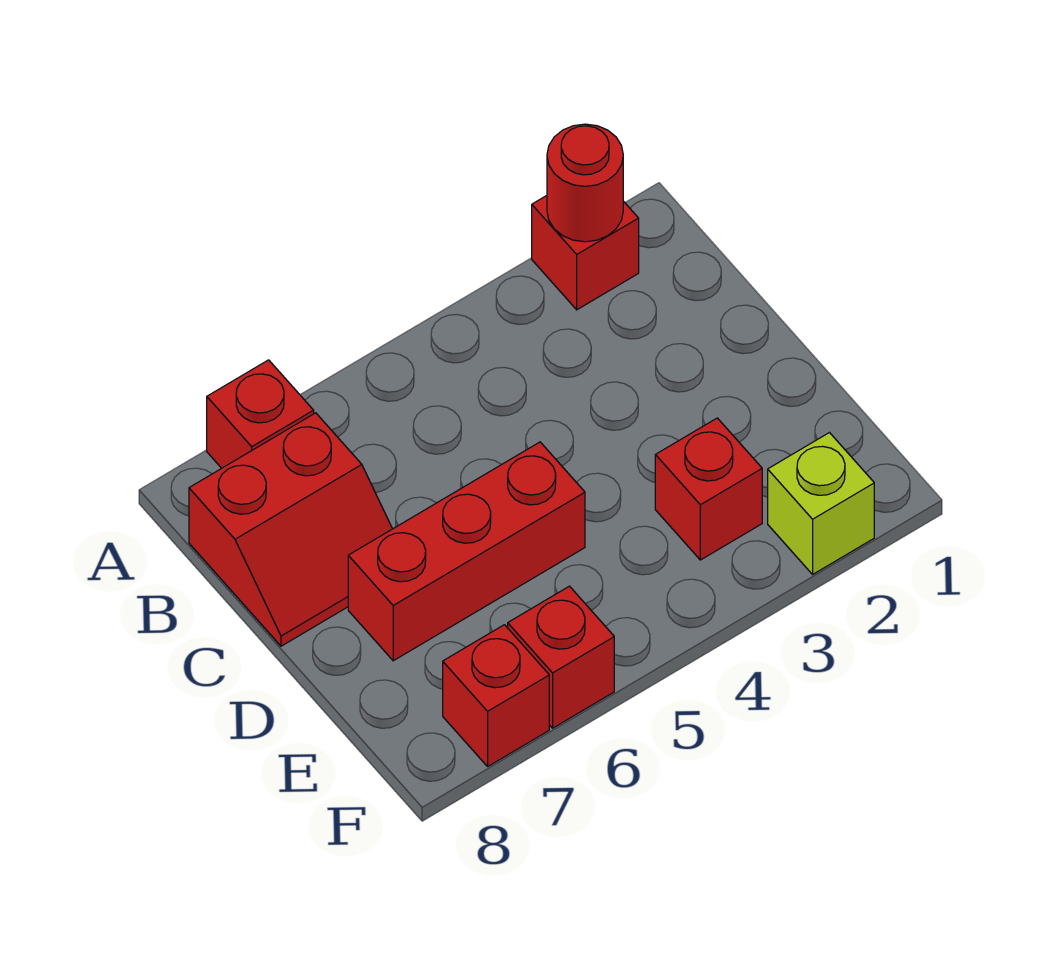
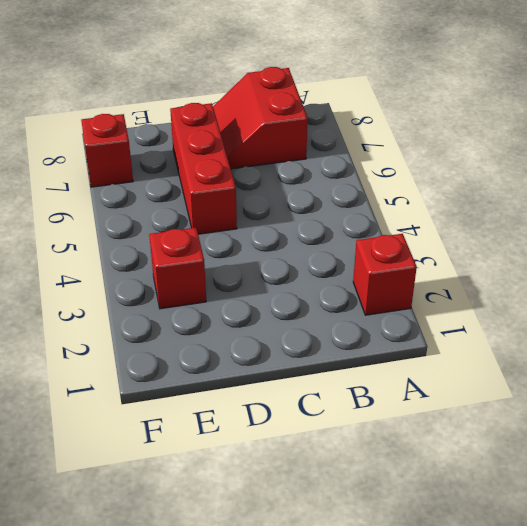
none -> red brick A7 level 1
none -> lime brick F2 level 1

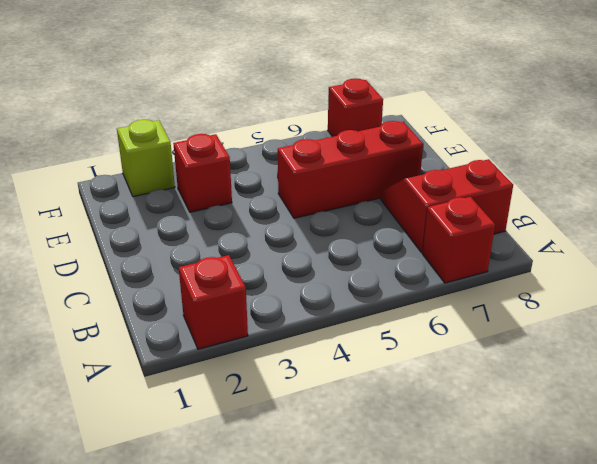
none -> red brick F6 level 1
none -> red round brick A2 level 2

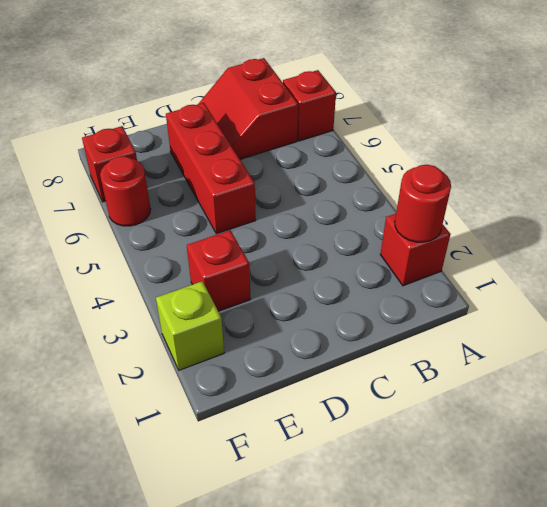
red round brick F6 level 1 -> red brick F6 level 1

